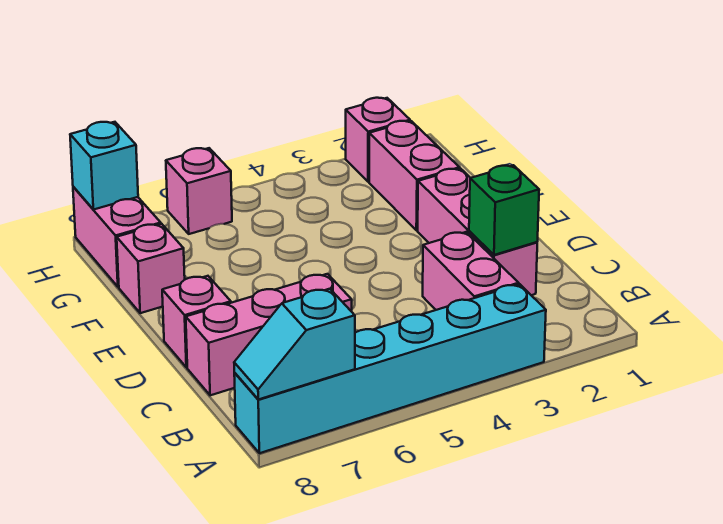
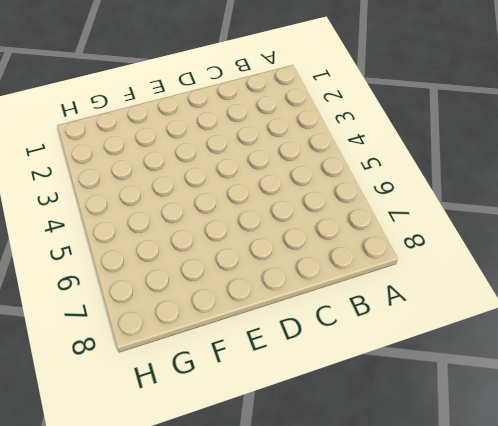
none -> cyan brick A3:A8 level 1
none -> pink brick B3:C3 level 1
none -> pink brick C2:E2 level 1

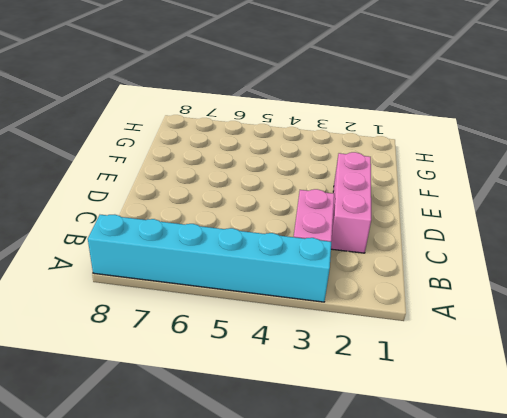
none -> pink brick C6:C8 level 1
none -> pink brick D8 level 1
none -> pink brick F2:G2 level 1

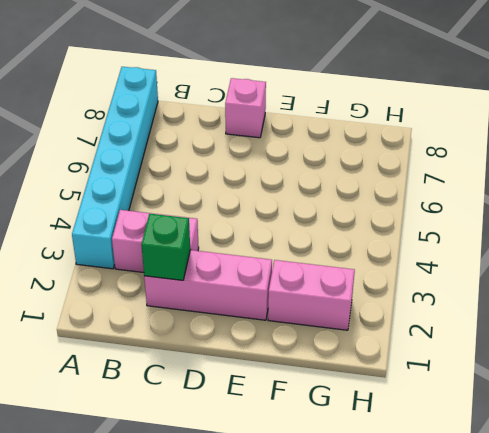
none -> pink brick C6:C8 level 1
none -> pink brick F8 level 1
none -> pink brick G8:H8 level 1

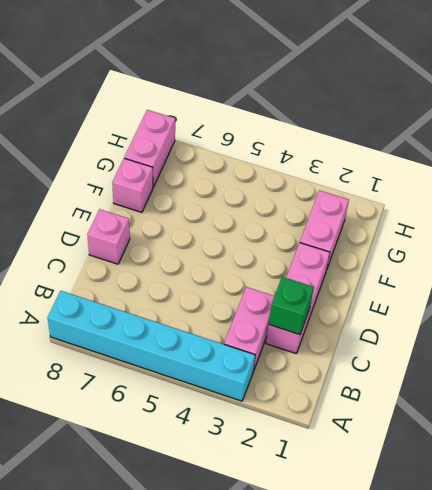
none -> pink brick C6:C8 level 1
none -> pink brick H2 level 1
none -> pink brick H6 level 1

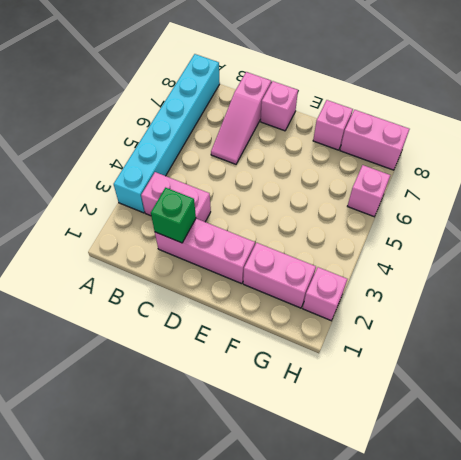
pink slope C6:C8 level 1 top 8 -> pink brick C6:C8 level 1
none -> cyan slope A7:A8 level 2 top 7
none -> cyan brick H8 level 2

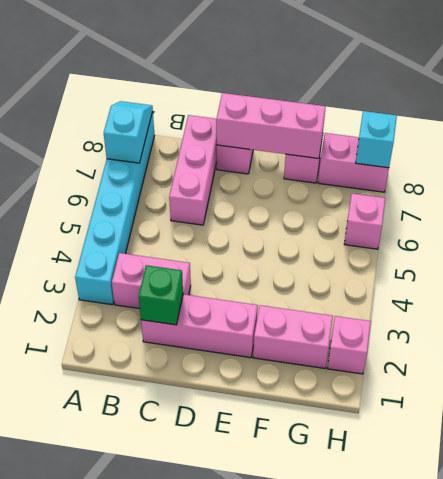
pink brick D8:F8 level 2 -> none

